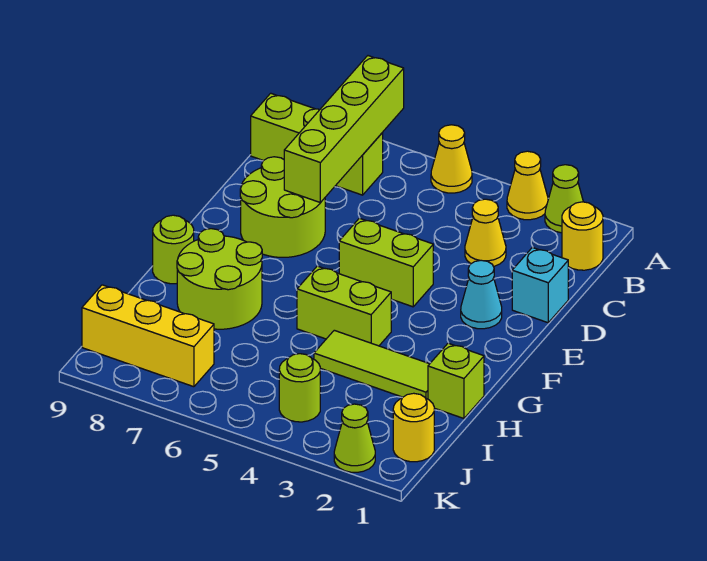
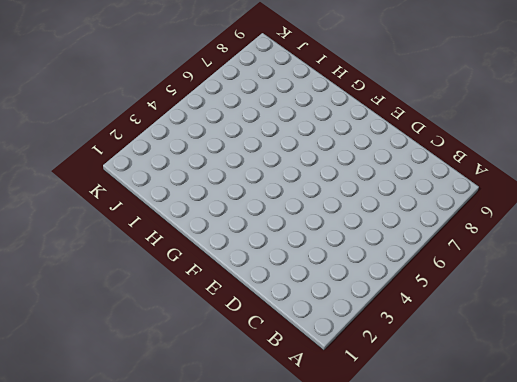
none -> lime cone A2 level 1
none -> yellow cone A3 level 1
none -> yellow cone A5 level 1

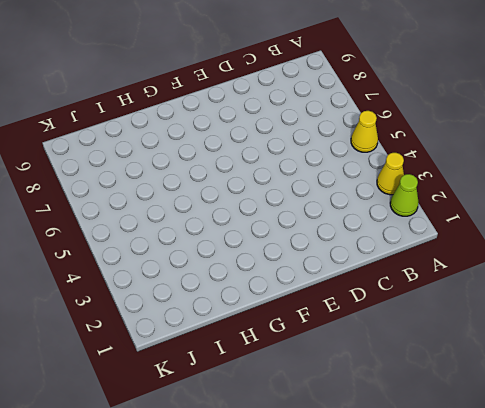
none -> yellow round brick B1 level 1
none -> lime brick B7:B9 level 1
none -> yellow cone C3 level 1

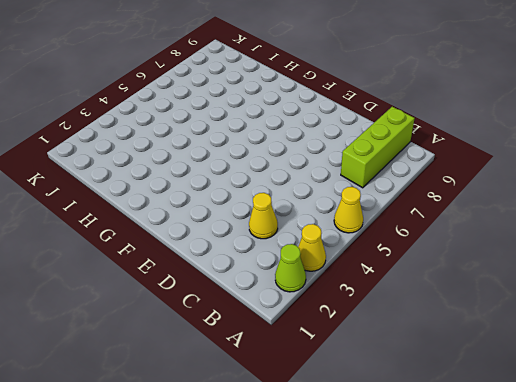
none -> yellow round brick B1 level 1
none -> cyan brick D1 level 1
none -> lime round brick D7:E8 level 1

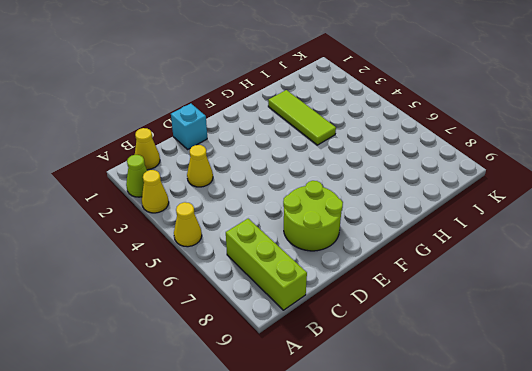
yellow cone B1 level 1 -> yellow round brick B1 level 1
none -> cyan cone E2 level 1
none -> lime brick E4:E5 level 1
none -> lime brick G4:G5 level 1

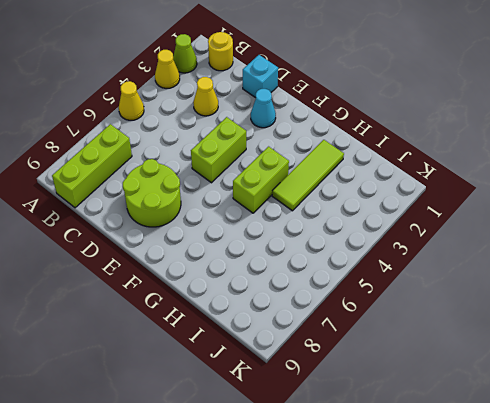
none -> lime round brick G7:H8 level 1
none -> lime round brick G9 level 1
none -> lime brick H1 level 1

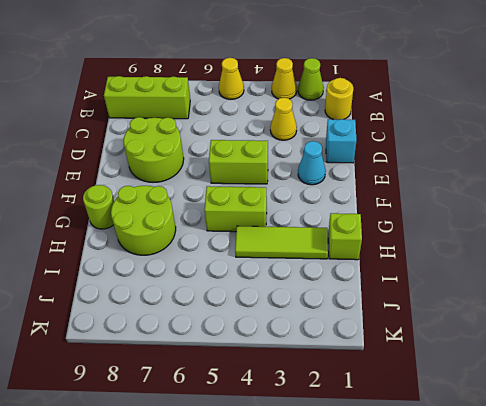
none -> yellow round brick J1 level 1
none -> lime round brick J4 level 1
none -> yellow brick J7:J9 level 1

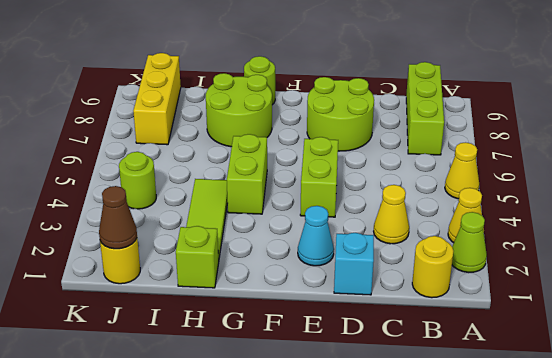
brown cone J1 level 2 -> none
none -> lime cone K2 level 1
none -> lime brick A7:D7 level 2

